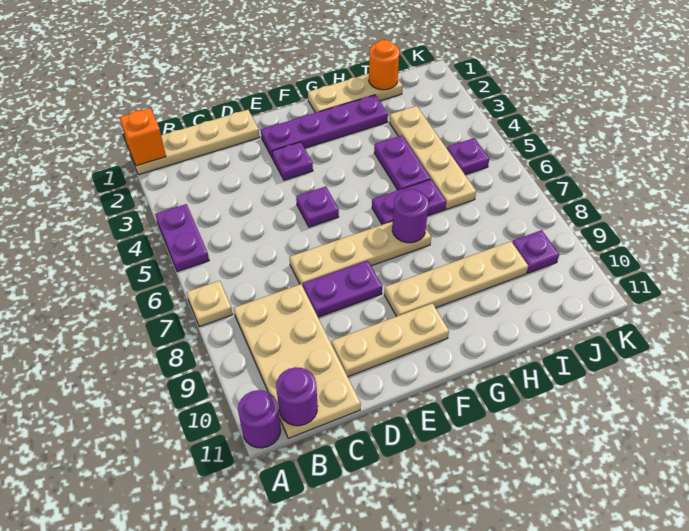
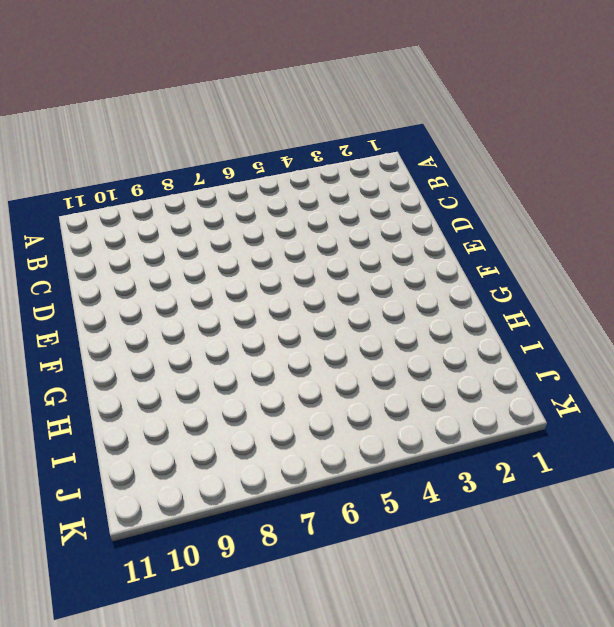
none -> tan plate A1:D1 level 1
none -> purple plate A4:A5 level 1
none -> tan plate A7 level 1

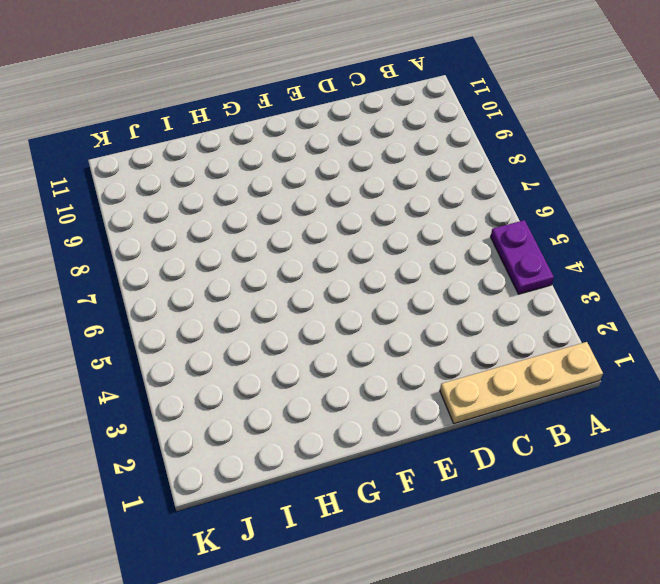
none -> tan plate A7 level 1
none -> purple round brick A11 level 1
none -> tan plate B8:C11 level 1

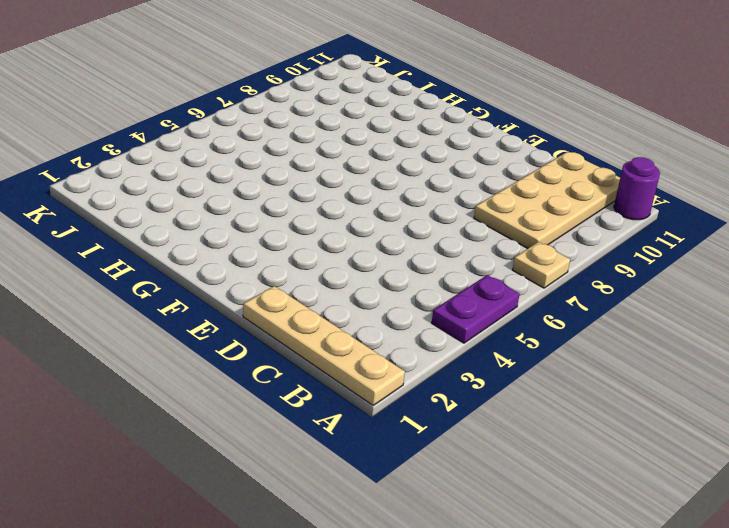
none -> tan plate D7:G7 level 1
none -> purple plate D8:E8 level 1
none -> tan plate D10:F10 level 1

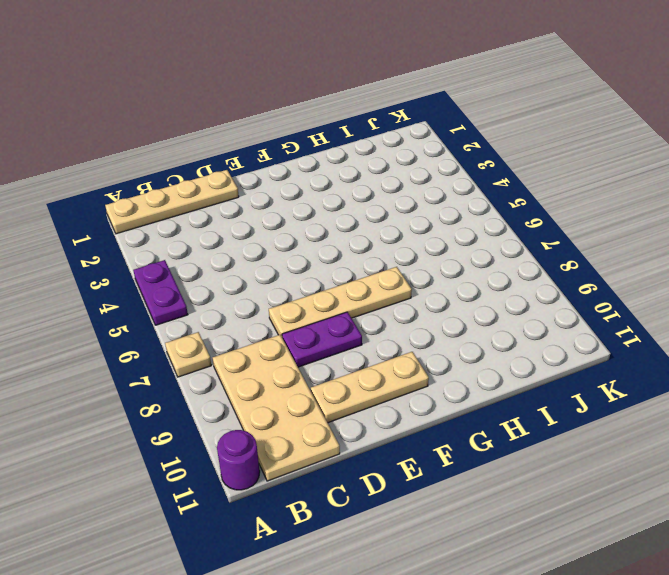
none -> purple plate E2:H2 level 1
none -> purple plate E3 level 1
none -> purple plate E5 level 1

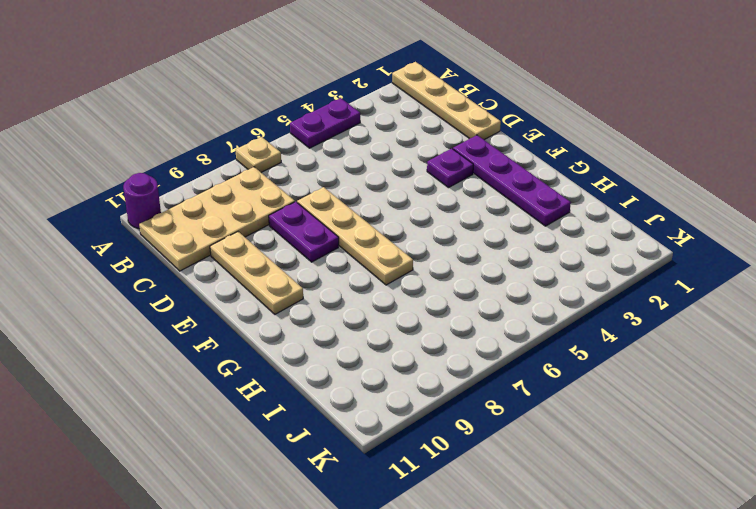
none -> purple plate E5 level 1
none -> tan plate F9:I9 level 1
none -> tan plate G1:I1 level 1

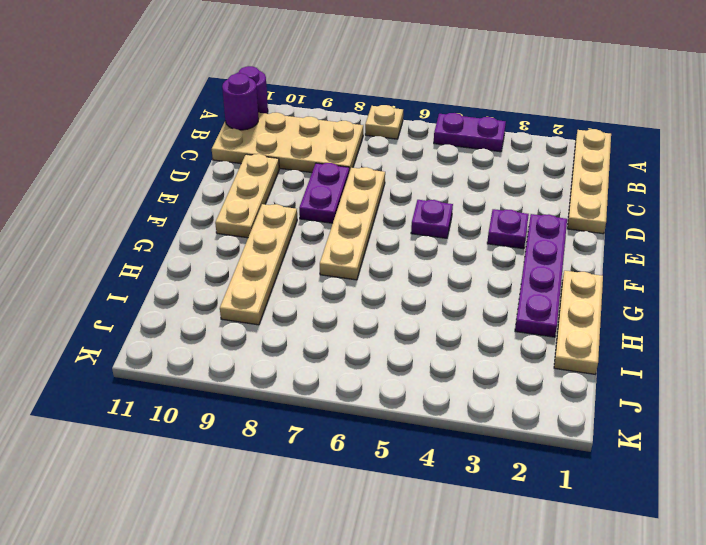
none -> purple plate G6:H6 level 1
none -> purple plate H4:H5 level 1
none -> tan plate I3:I6 level 1

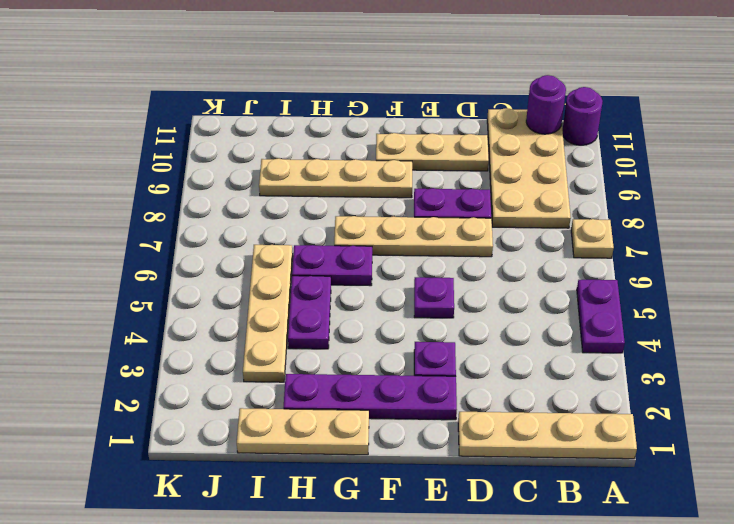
none -> purple plate J5 level 1
none -> purple plate J9 level 1
none -> orange brick A1 level 2

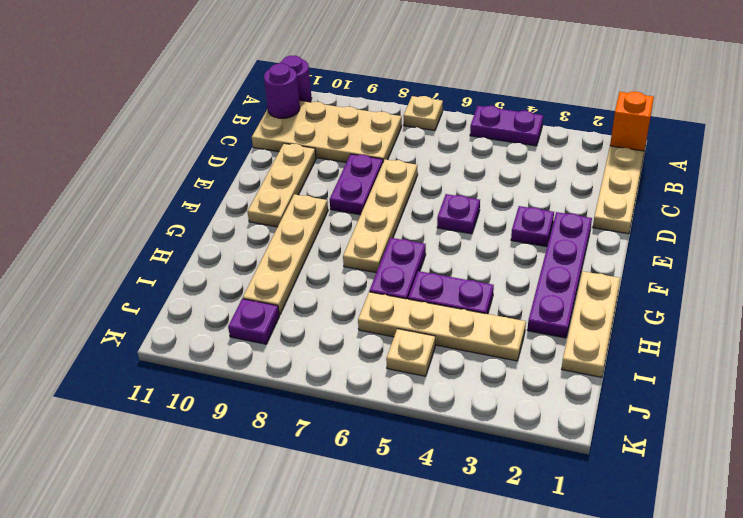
tan plate J5 level 1 -> purple plate J5 level 1
none -> purple round brick G7 level 2
none -> orange round brick I1 level 2

